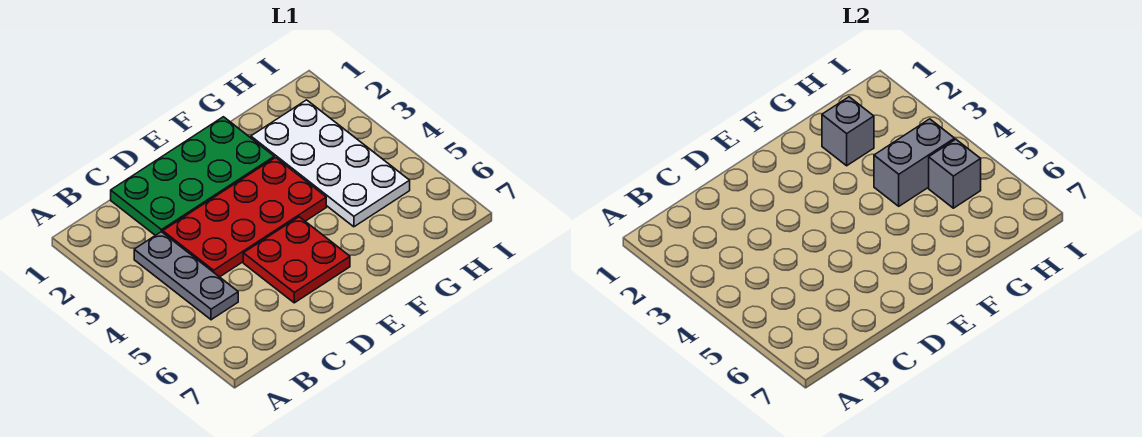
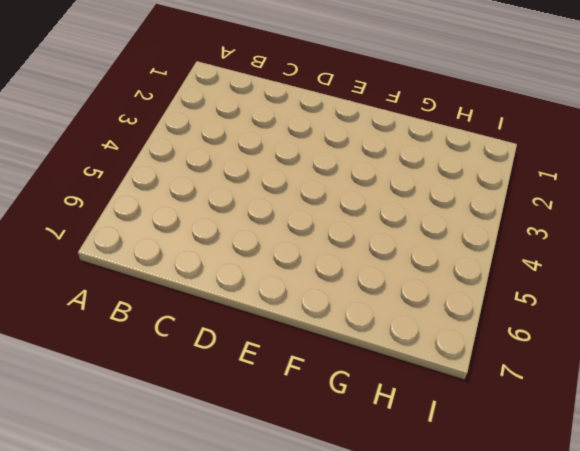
none -> grey plate B3:B5 level 1
none -> green plate C1:F2 level 1

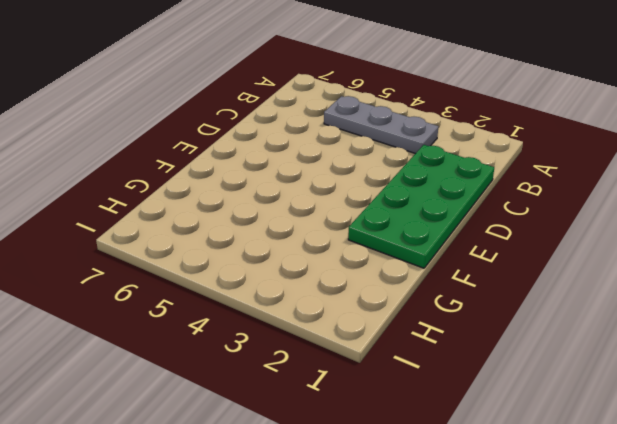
none -> red plate C3:F4 level 1
none -> red plate D5:E6 level 1

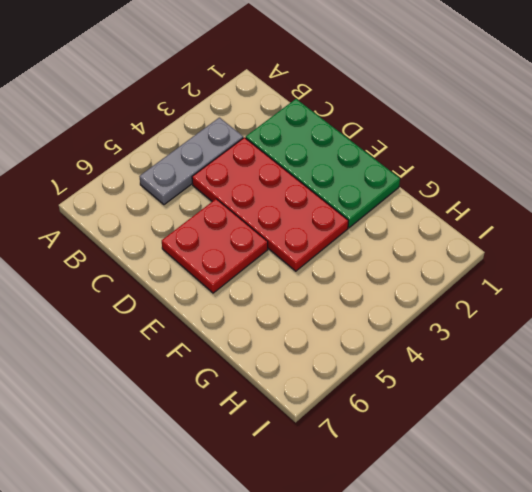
none -> white plate G2:H5 level 1
none -> grey brick G2 level 2

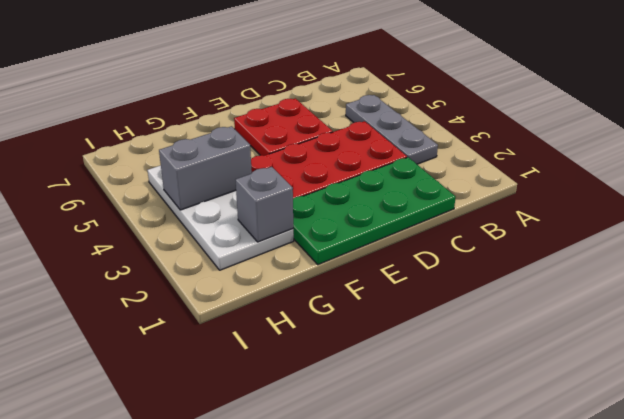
none -> grey brick H5 level 2

